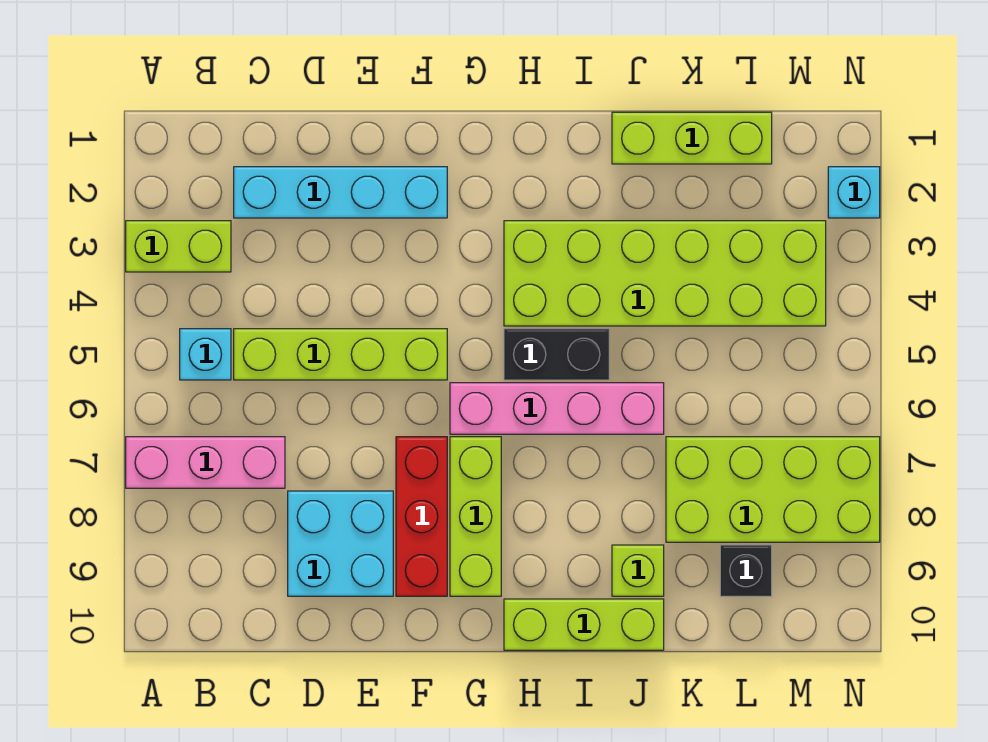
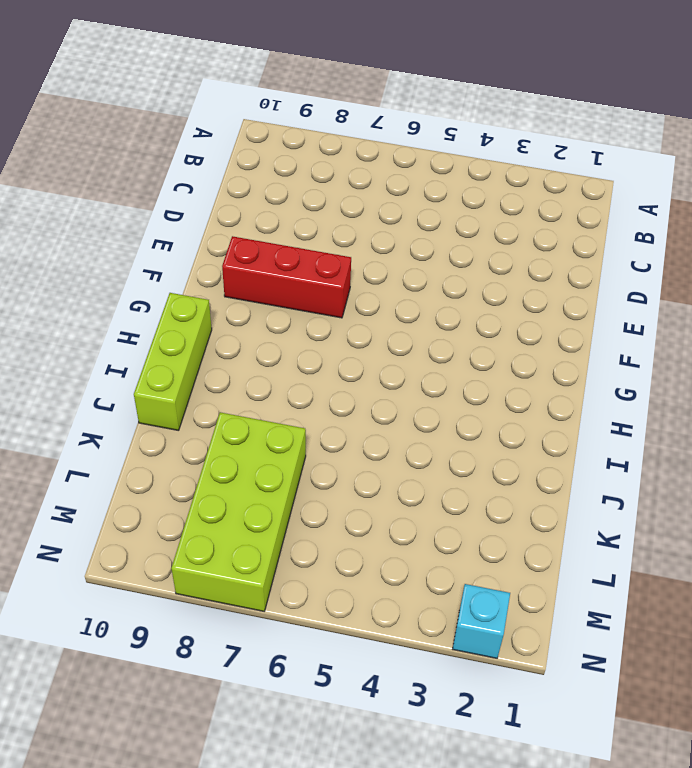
none -> lime brick A3:B3 level 1
none -> pink brick A7:C7 level 1
none -> cyan brick B5 level 1

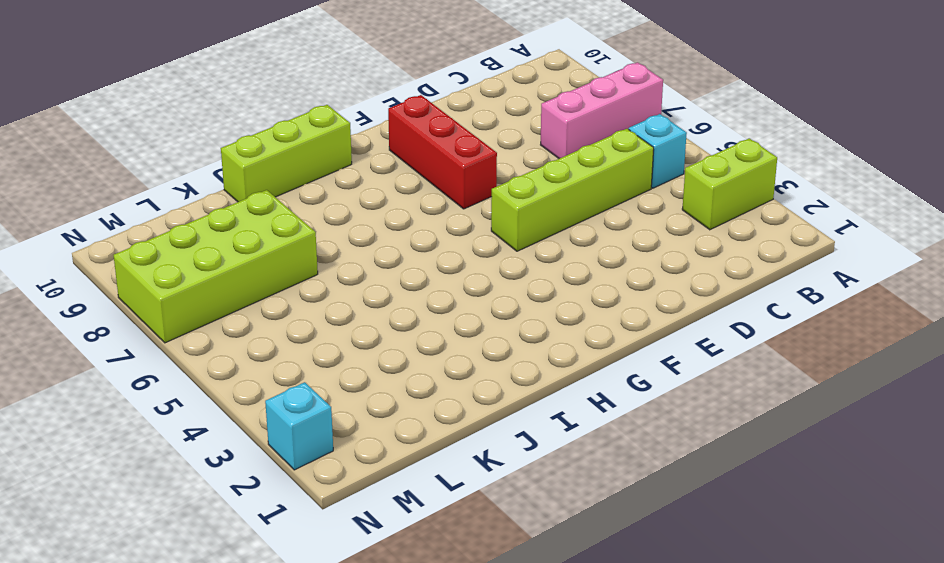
none -> cyan brick C2:F2 level 1
none -> cyan brick D8:E9 level 1
none -> pink brick G6:J6 level 1

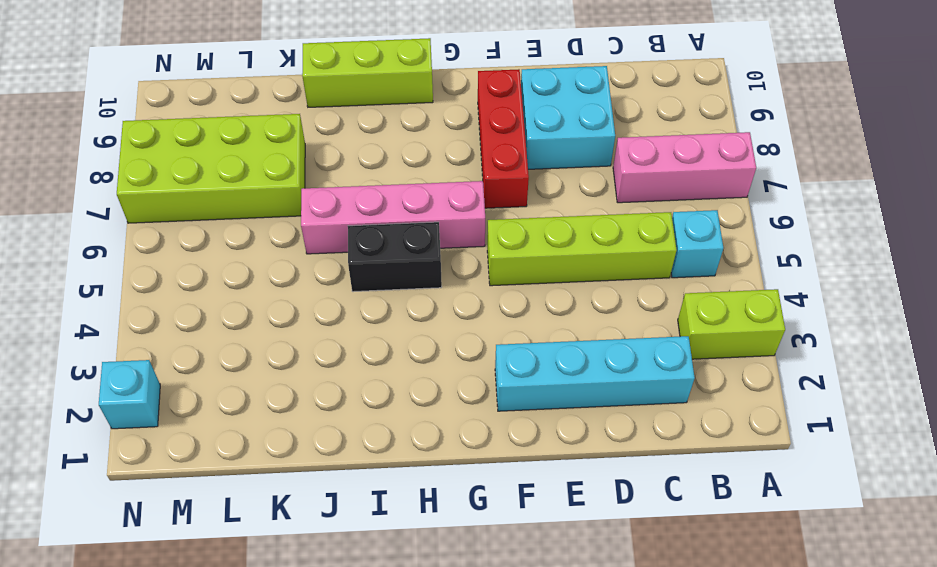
none -> lime brick G7:G9 level 1
none -> lime brick H3:M4 level 1
none -> lime brick J1:L1 level 1

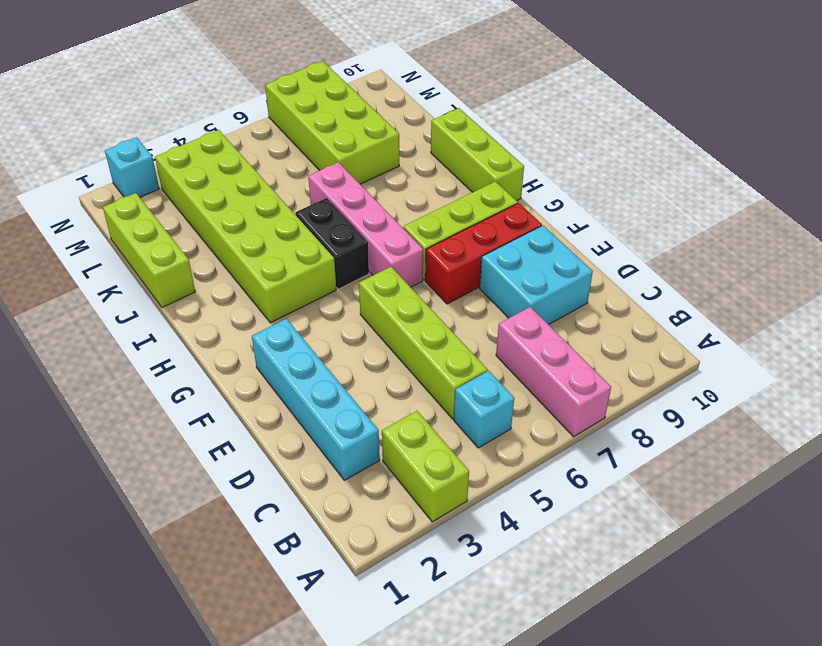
none -> lime brick J9 level 1
none -> black brick L9 level 1

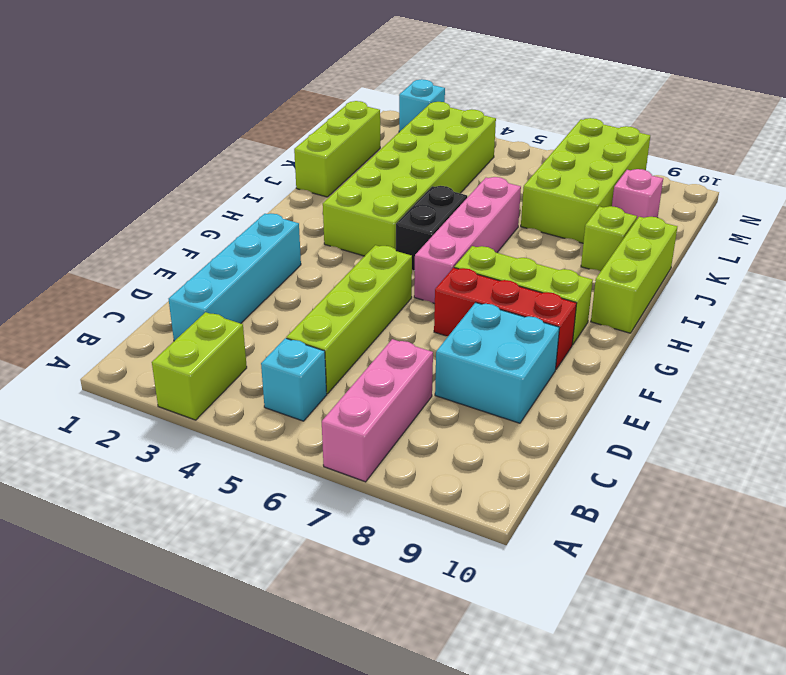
pink brick L9 level 1 -> black brick L9 level 1

